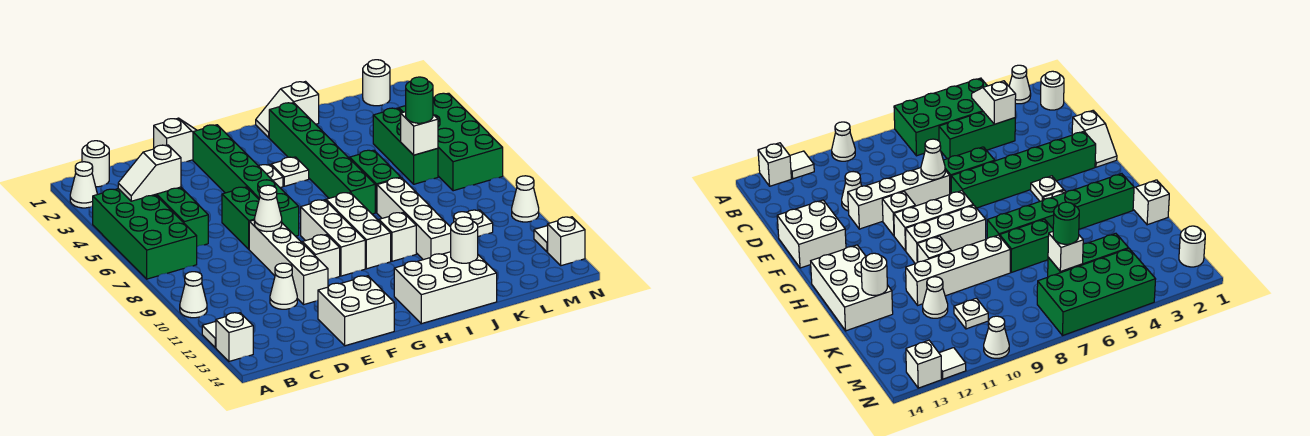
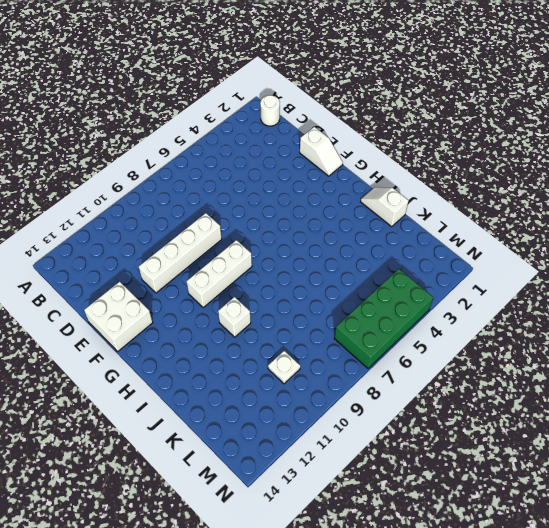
none -> white cone A2 level 1
none -> green brick A4:B7 level 1
none -> white cone A10 level 1
none -> white tile A12 level 1

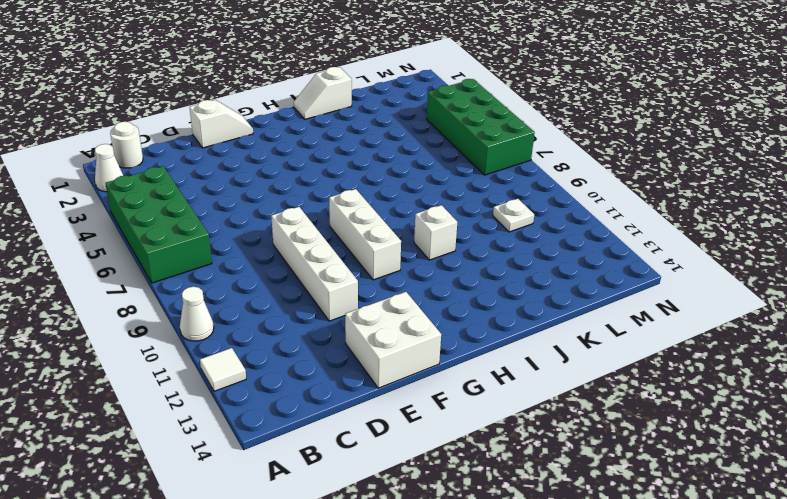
none -> white brick A13 level 1
none -> green brick C4:C6 level 1
none -> white cone D11 level 1
none -> green brick E6:E7 level 1

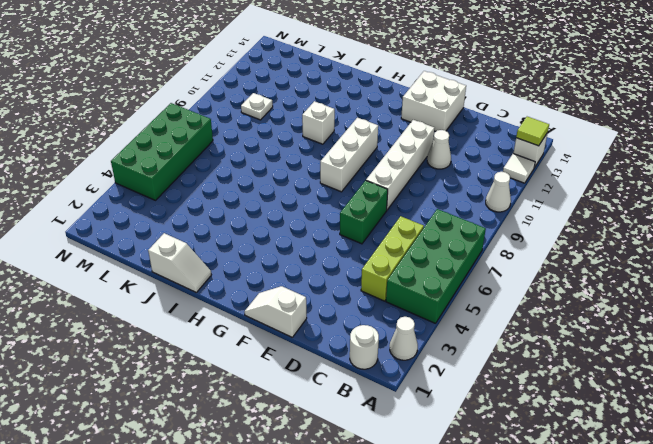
lime tile A13 level 2 -> none
lime brick C4:C6 level 1 -> green brick C4:C6 level 1
none -> green brick F2:F7 level 1
none -> white brick F10 level 1
none -> white plate G4 level 1
none -> white plate H4 level 1

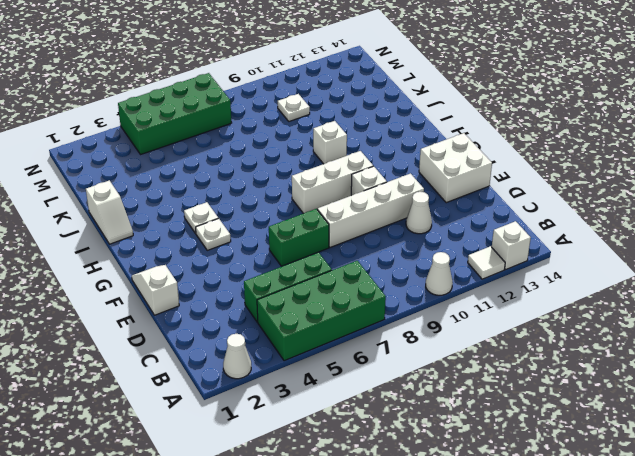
none -> white round brick B1 level 1
none -> green brick F2:F7 level 1
none -> white brick H8:H10 level 1
none -> white brick H13:J14 level 1

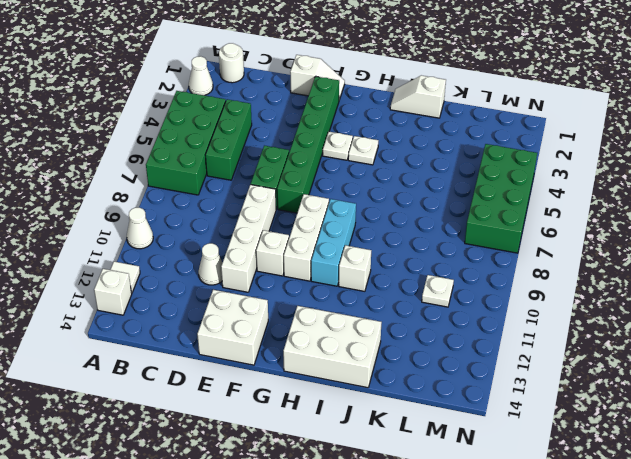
cyan brick H8:H10 level 1 -> white brick H8:H10 level 1
none -> green brick I2:I7 level 1
none -> green brick J6:J7 level 1
none -> white brick J8:J11 level 1
none -> white cone K11 level 1

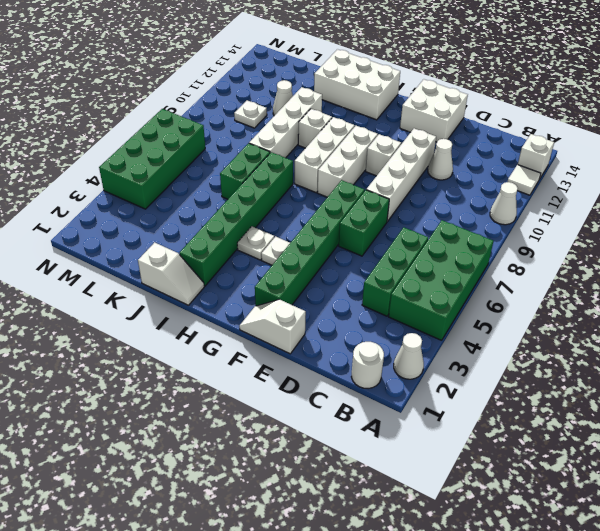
none -> green brick L4:L6 level 1
none -> white round brick M1 level 1
none -> white cone N10 level 1
none -> white tile N12 level 1

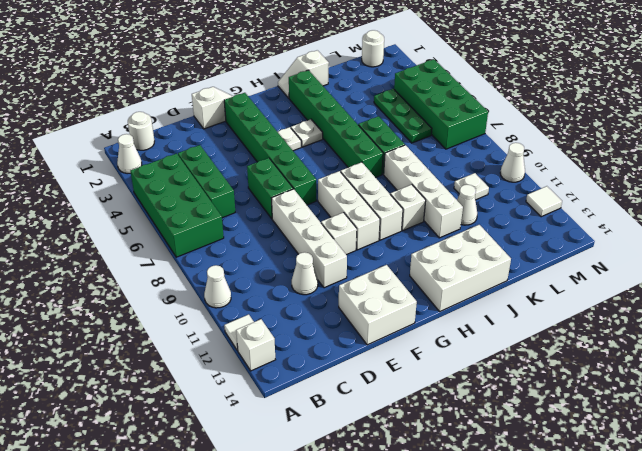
green plate L4:L6 level 1 -> green brick L4:L6 level 1
none -> white brick N13 level 1
none -> white slope B4:C4 level 2 top C
none -> white cone E8 level 2
none -> white round brick J13 level 2

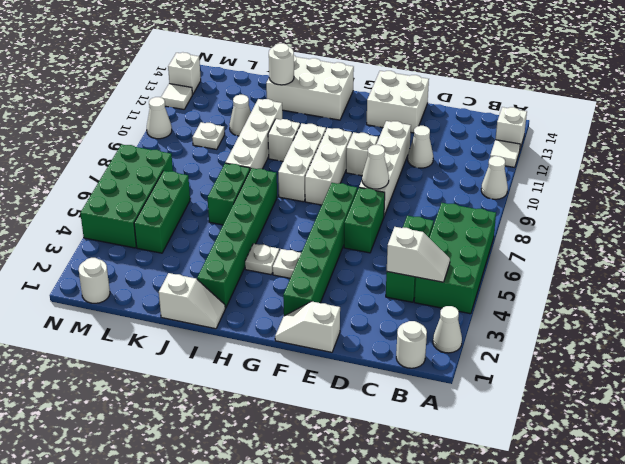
none -> white brick L6 level 2
none -> green round brick L6 level 3

